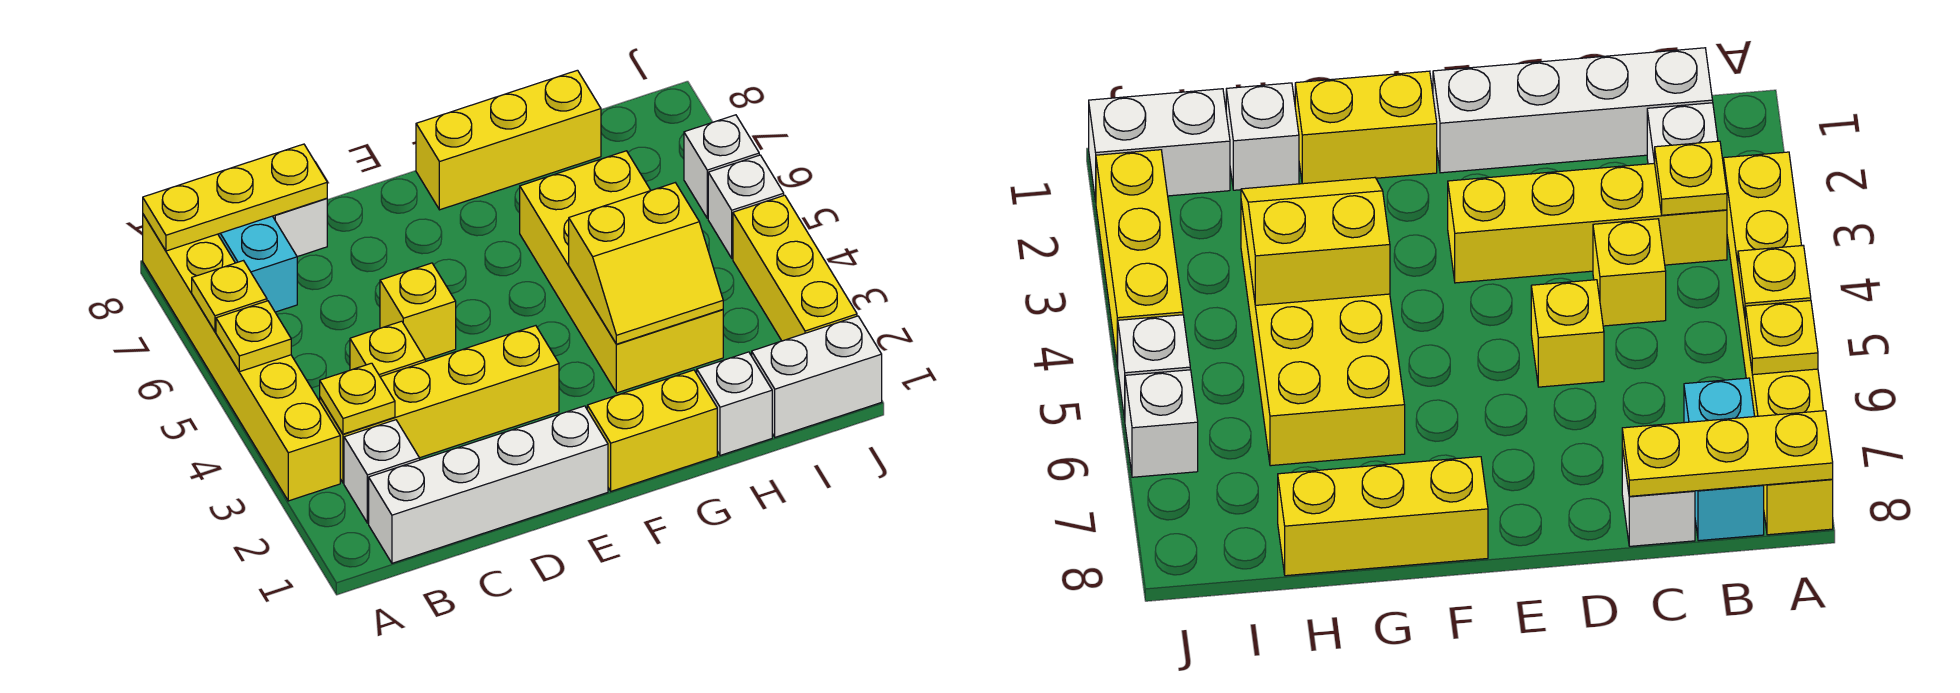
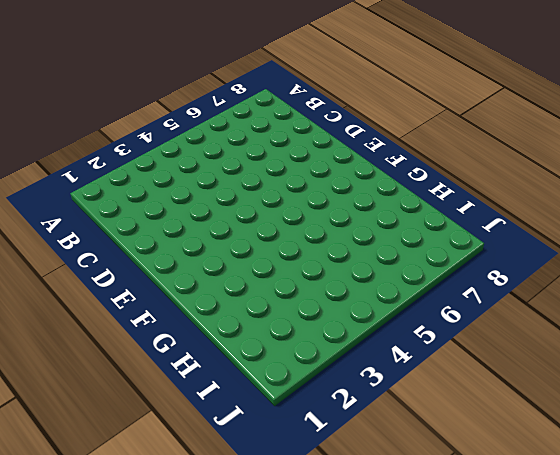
none -> yellow brick A3:A8 level 1
none -> white brick B1:E1 level 1
none -> white brick B2 level 1

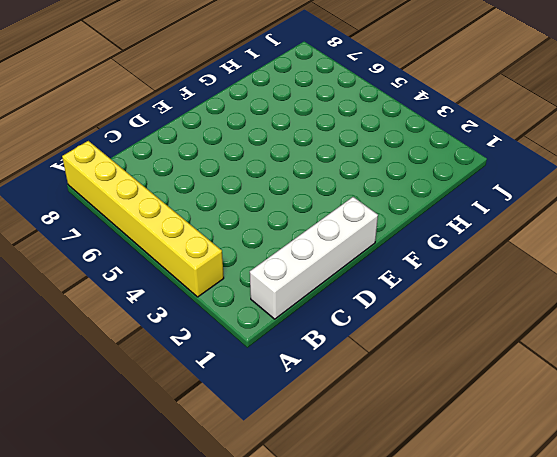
none -> white brick B2 level 1
none -> yellow brick B3:E3 level 1
none -> cyan brick B7:B8 level 1

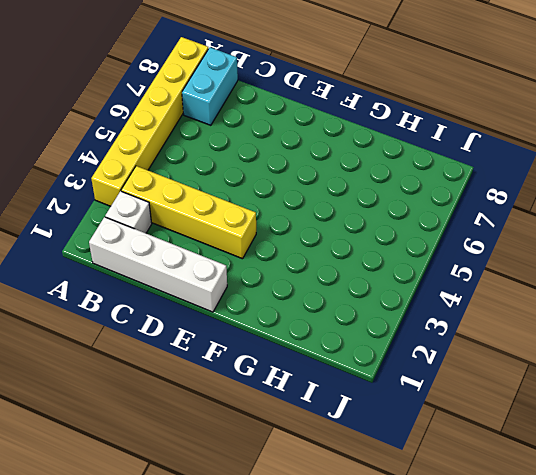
none -> yellow brick C4 level 1
none -> white brick C8 level 1
none -> yellow brick D5 level 1

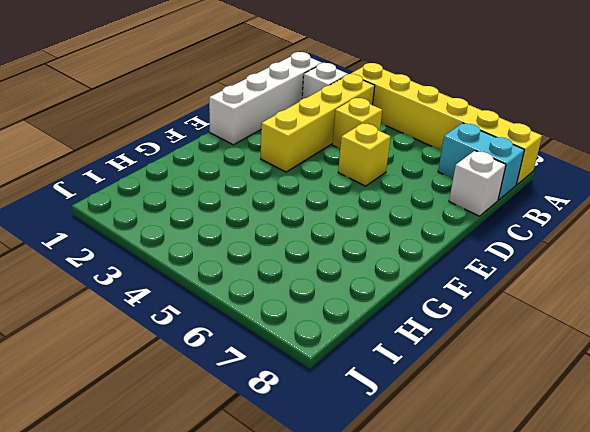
none -> yellow brick F1:G1 level 1
none -> yellow brick F8:H8 level 1
none -> yellow brick G3:H6 level 1

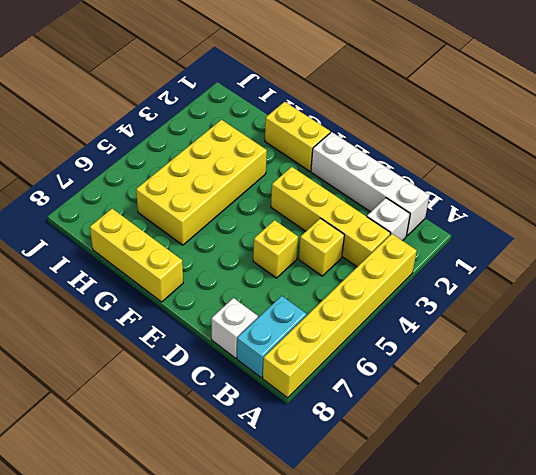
none -> white brick H1 level 1
none -> white brick I1:J1 level 1
none -> yellow brick J2:J4 level 1

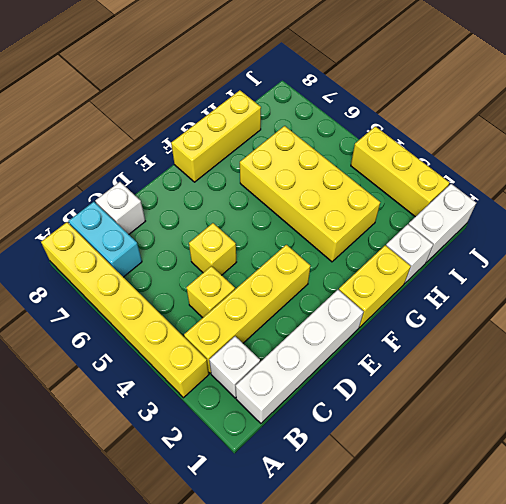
none -> white brick J5 level 1
none -> white brick J6 level 1
none -> yellow plate A5 level 2

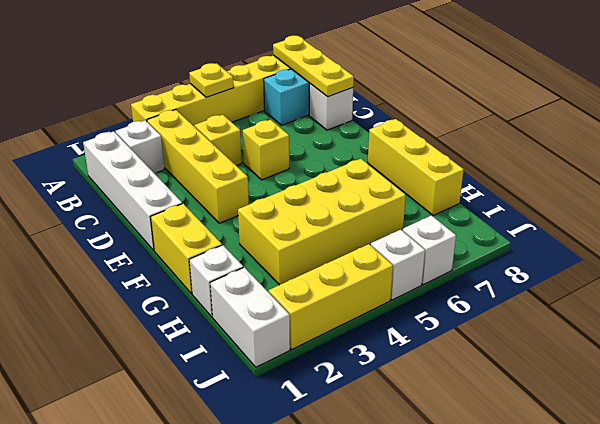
none -> yellow plate A6 level 2
none -> yellow plate B3 level 2
none -> yellow slope G3:H4 level 2 top 4

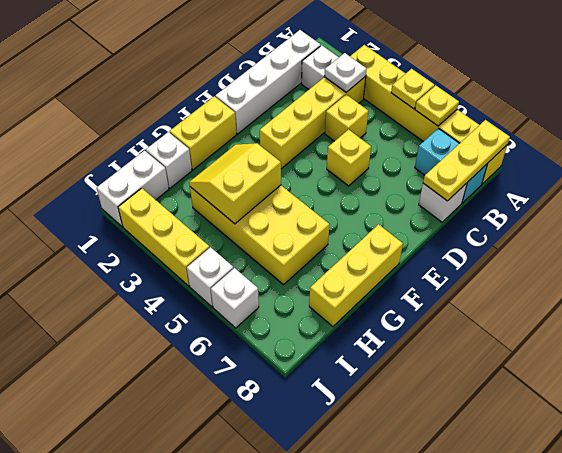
white plate B3 level 2 -> yellow plate B3 level 2

